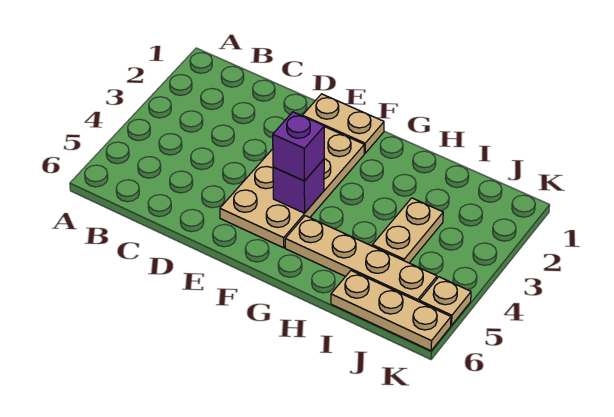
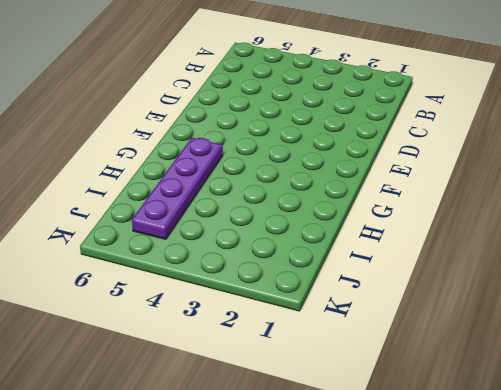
purple plate G5:J5 level 1 -> tan plate G5:J5 level 1
none -> tan plate E1:F1 level 1
none -> tan plate E2:F5 level 1

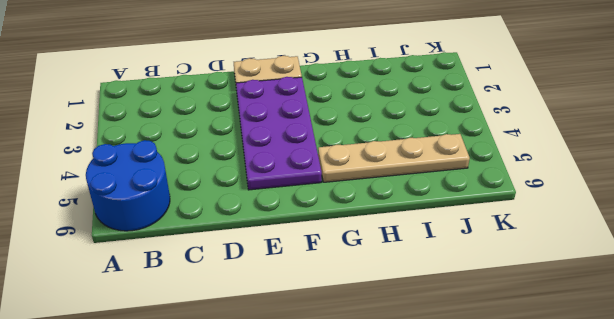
blue round brick A5:B6 level 1 -> none
purple plate E2:F5 level 1 -> tan plate E2:F5 level 1
none -> tan plate I3:I4 level 1
none -> tan plate I6:K6 level 1

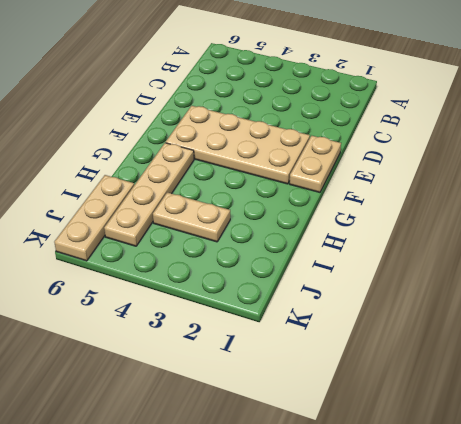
none -> tan plate K5 level 1
none -> purple brick F4 level 2

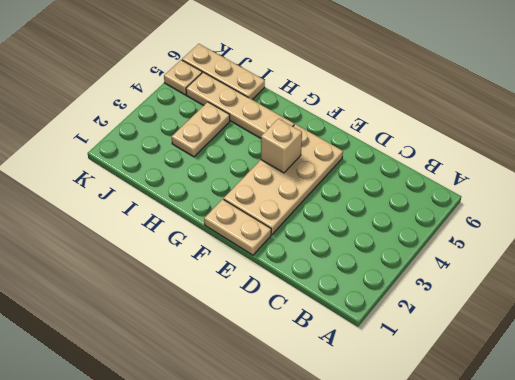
tan brick F4 level 2 -> purple brick F4 level 2
none -> purple brick F4 level 3

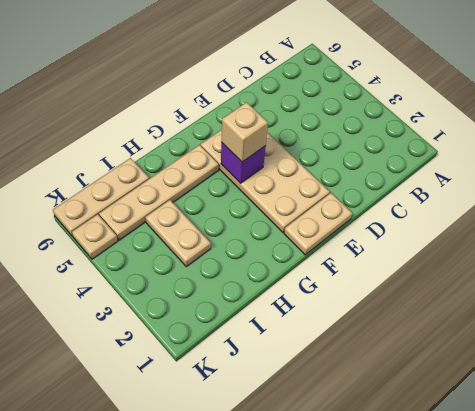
tan brick F4 level 3 -> purple brick F4 level 3

